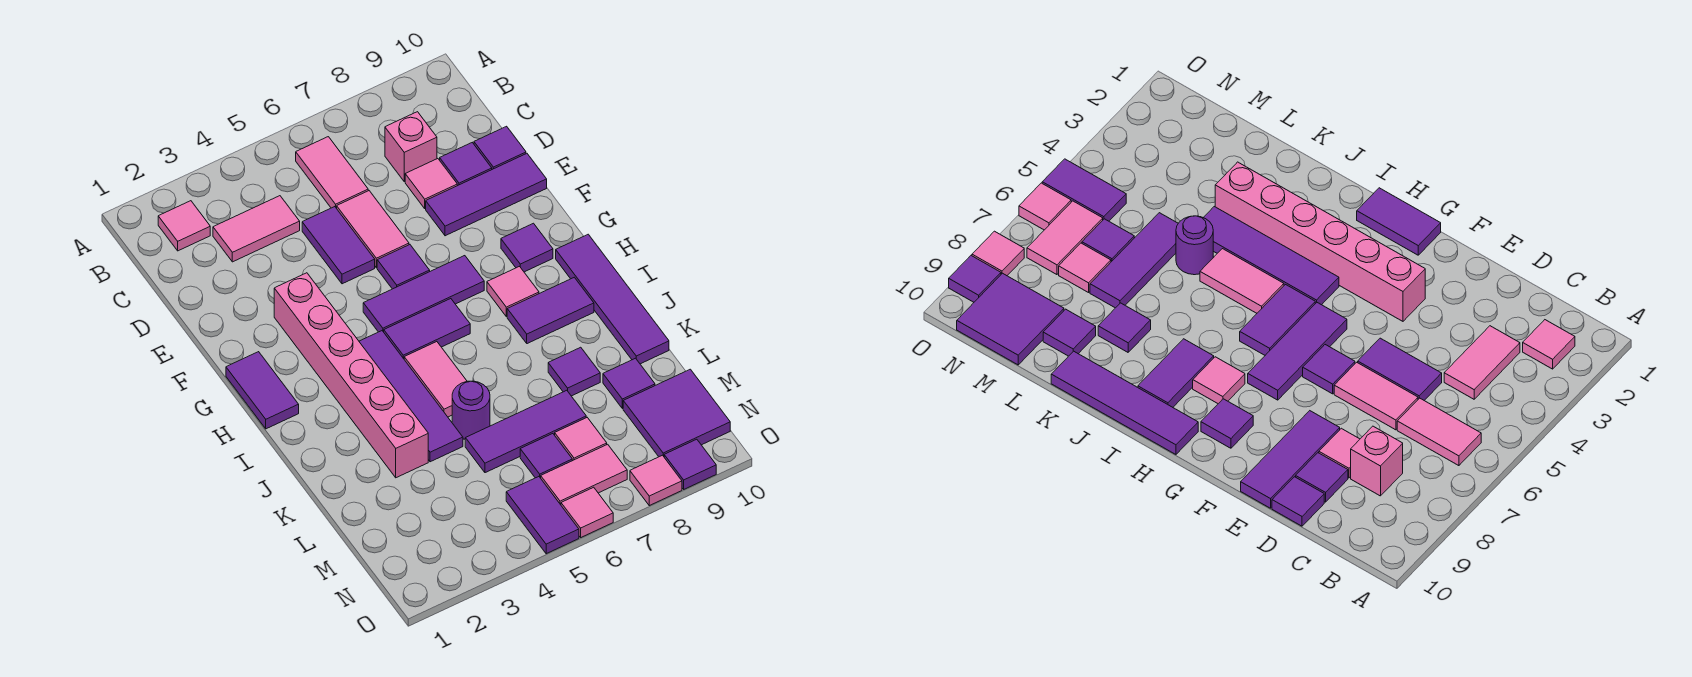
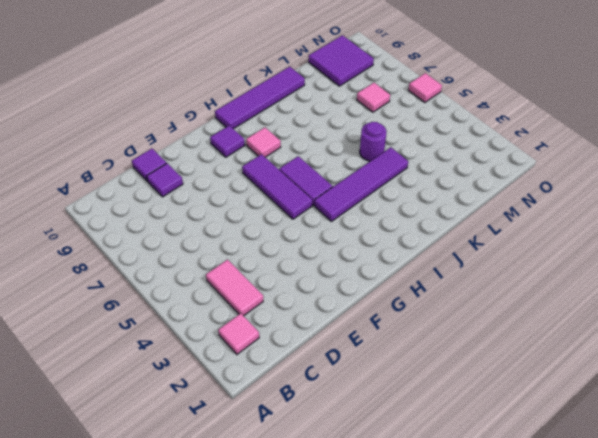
none -> pink tile B6:C6 level 1
none -> pink brick C8 level 1
none -> purple tile D5:E5 level 1
none -> pink tile D6:E6 level 1

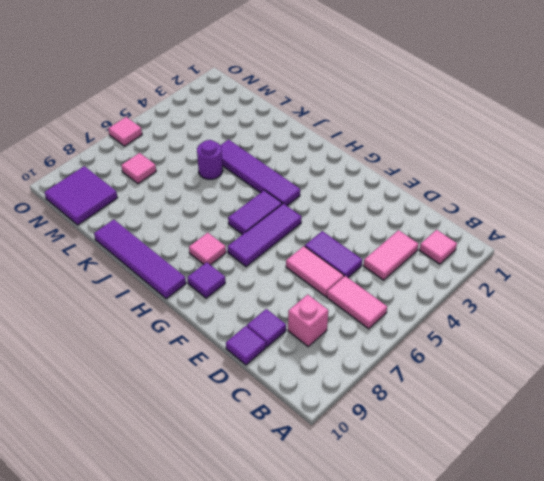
none -> pink tile D8 level 1
none -> purple tile E8:E10 level 1
none -> pink brick F3:K3 level 1
none -> purple tile F6 level 1

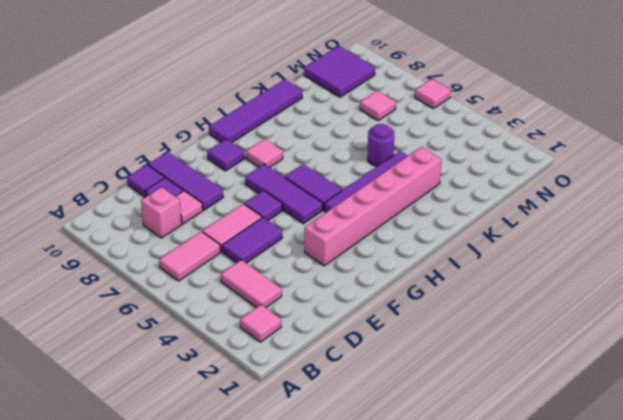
none -> purple tile G1:H1 level 1
none -> pink tile I5:J5 level 1
none -> purple tile I8:I9 level 1
none -> purple tile K8 level 1

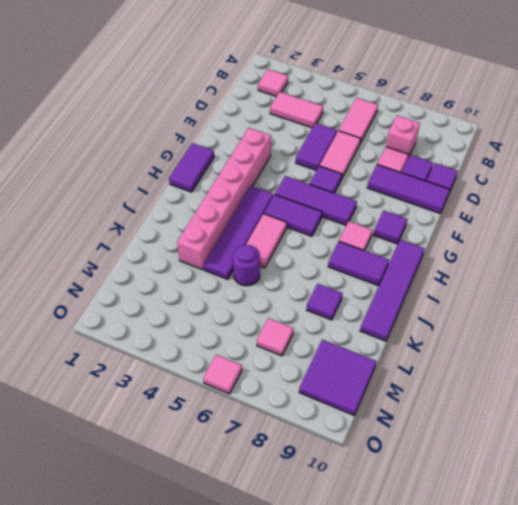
none -> purple tile L5:L7 level 1
none -> purple tile L9 level 1
none -> purple tile M6 level 1
none -> purple tile N5:O5 level 1

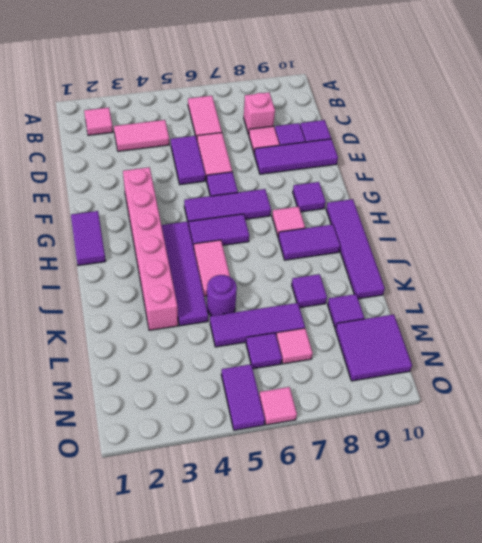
none -> pink tile N6:N7 level 1
none -> pink tile O8 level 1
none -> purple tile O9 level 1

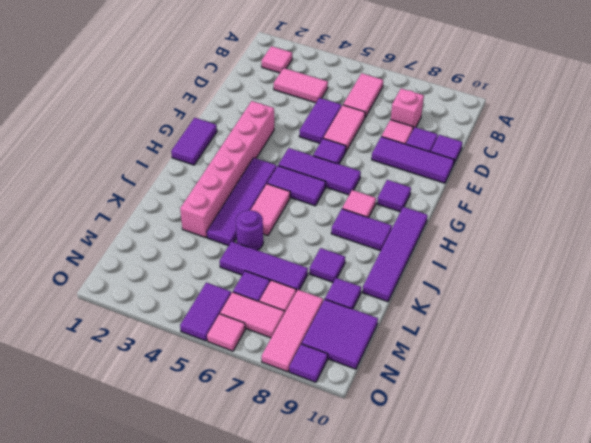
pink tile M8:O8 level 1 -> pink tile O8 level 1

